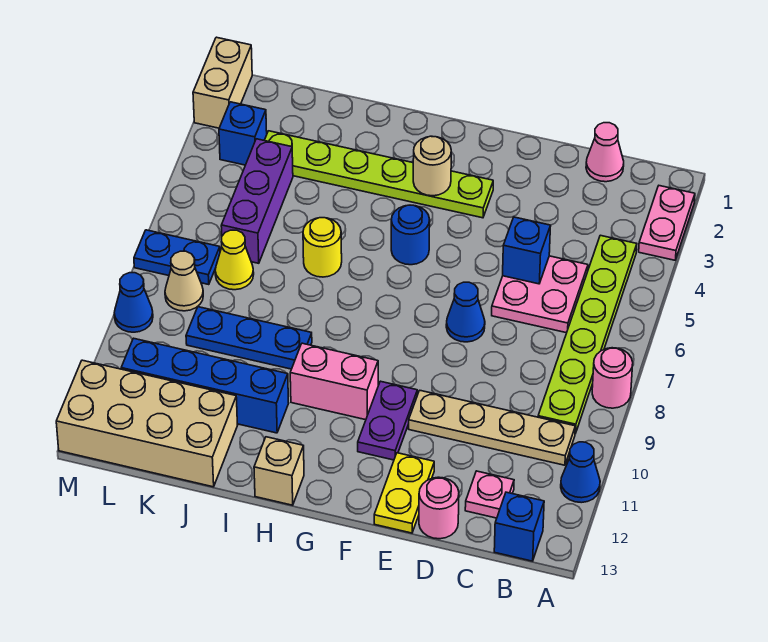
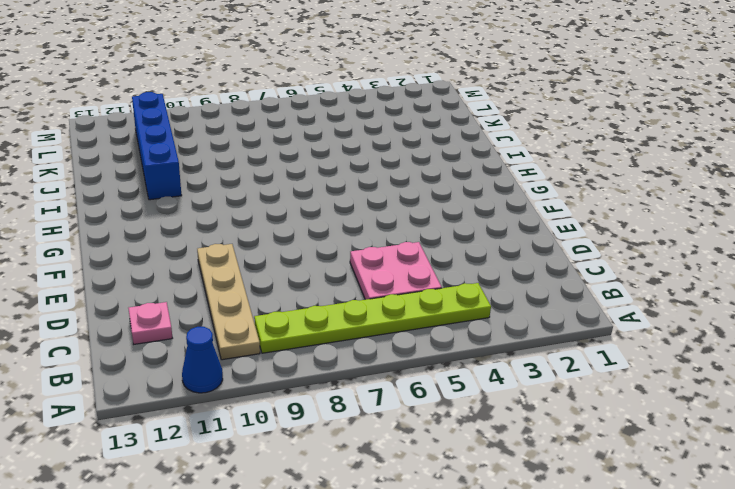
none -> pink plate A2:A3 level 1
none -> pink round brick A8 level 1
none -> blue brick B13 level 1
none -> pink cone C1 level 1

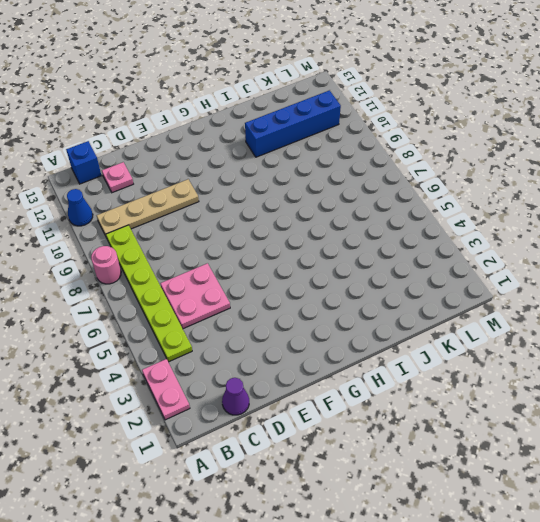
purple cone C1 level 1 -> pink cone C1 level 1
none -> pink round brick D13 level 1
none -> blue cone E7 level 1
none -> yellow plate E12:E13 level 1
none -> lime plate F3:K3 level 1

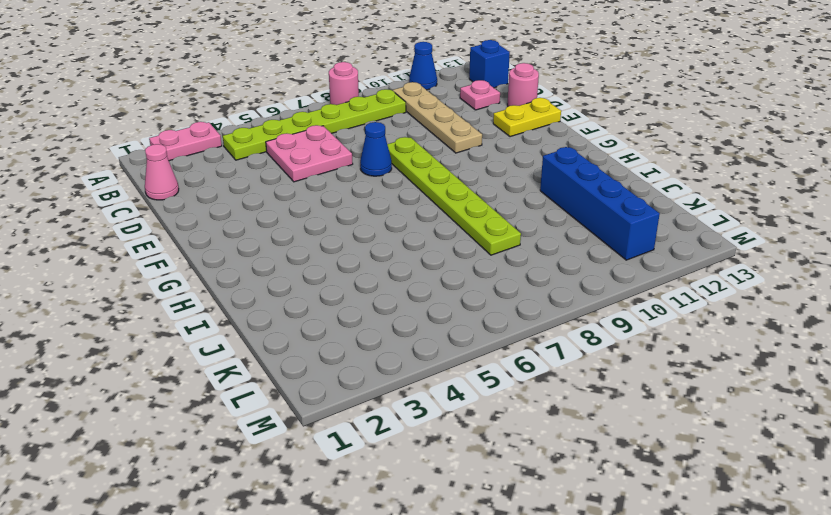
lime plate E8:J8 level 1 -> lime plate F3:K3 level 1
none -> purple plate F10:F11 level 1
none -> blue round brick G5 level 1
none -> pink brick G10:H10 level 1
none -> tan brick H13 level 1

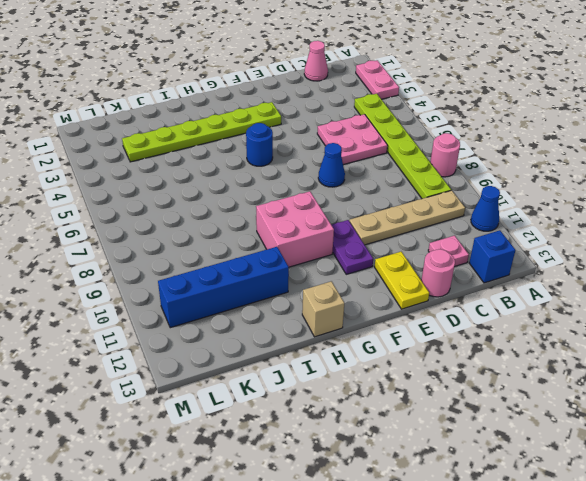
pink brick G9:H10 level 1 -> pink brick G10:H10 level 1
none -> yellow round brick I6 level 1
none -> blue plate I9:K9 level 1
none -> tan brick J12:M13 level 1
none -> purple brick K4:K6 level 1

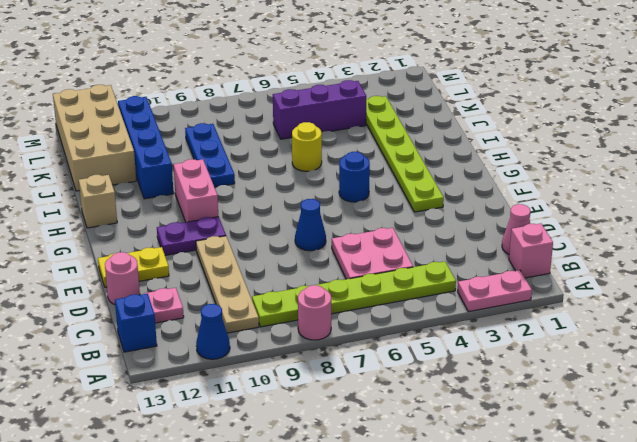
pink brick B1 level 1 -> none
none -> yellow cone K7 level 1
none -> blue brick L3 level 1
none -> blue plate L7:M7 level 1
none -> tan cone L8 level 1

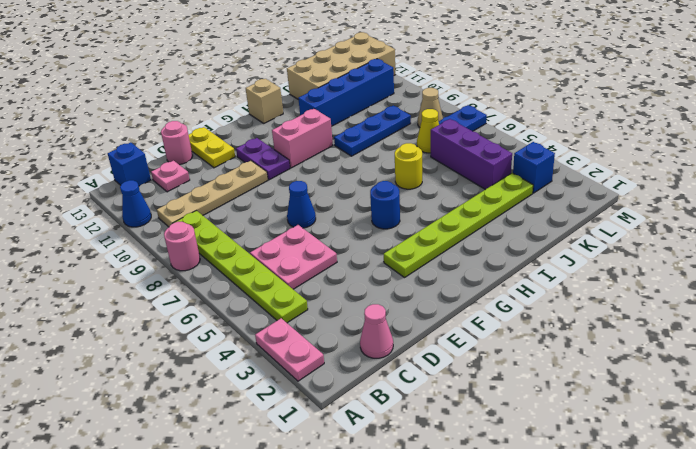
none -> tan brick M1:M2 level 1
none -> blue cone M9 level 1
none -> blue brick D5 level 2
none -> tan round brick G3 level 2

